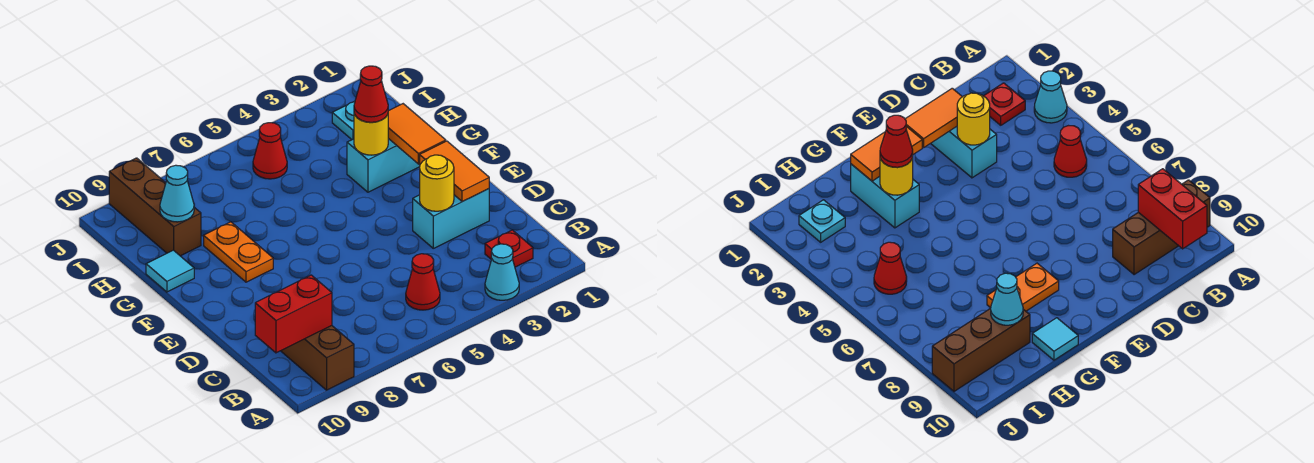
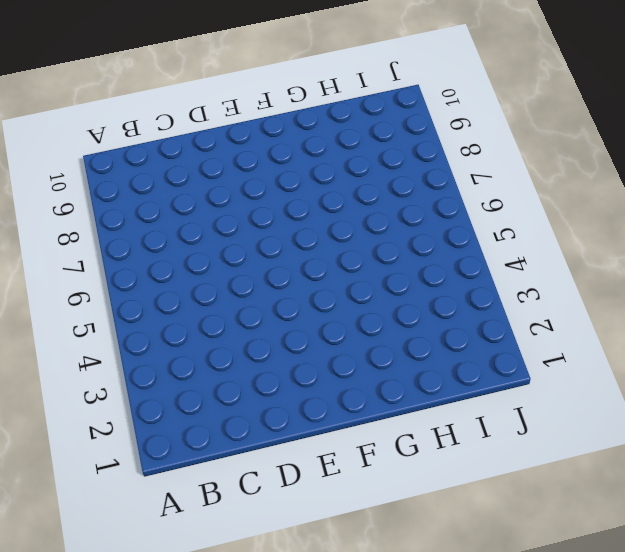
none -> cyan cone A3 level 1
none -> brown brick A9:C9 level 1
none -> red plate B2 level 1

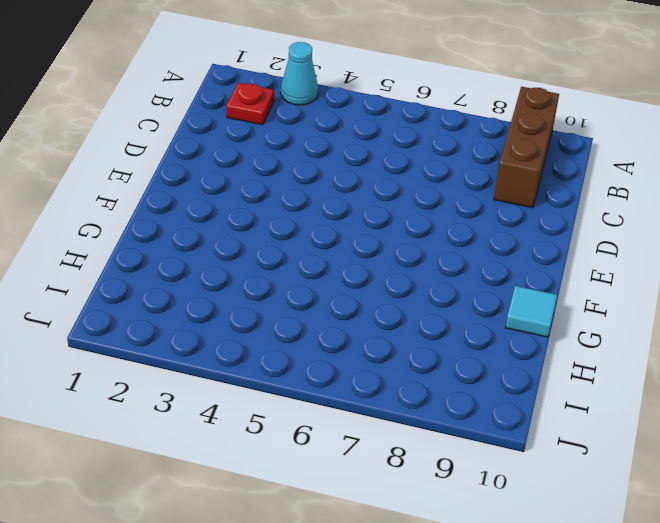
none -> red cone B5 level 1
none -> cyan brick D2:D3 level 1
none -> orange plate F8:G8 level 1

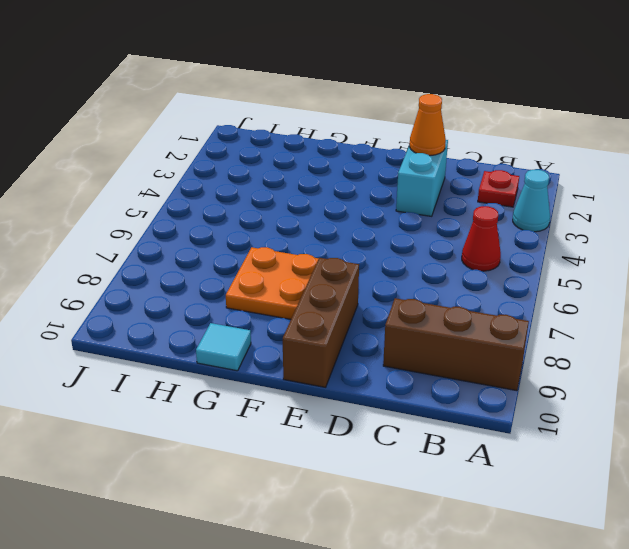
orange cone D2 level 2 -> orange tile D2:E2 level 2
brown brick E8:E10 level 1 -> brown brick H9:J9 level 1
orange plate F7:G8 level 1 -> orange plate F8:G8 level 1
none -> cyan brick G2:G3 level 1
none -> cyan plate I2 level 1
none -> red cone I5 level 1

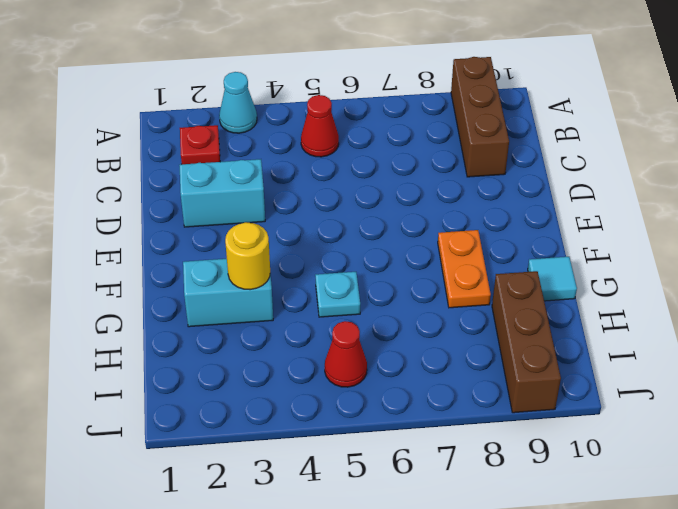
cyan plate G5 level 1 -> cyan plate I2 level 1
none -> red brick B9:B10 level 2
none -> orange tile D2:E2 level 2
none -> yellow round brick D3 level 2

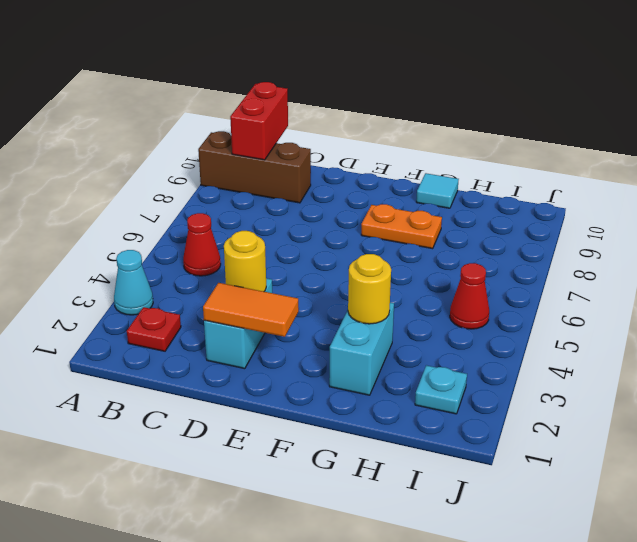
none -> brown brick H9:J9 level 1
none -> orange tile F2:G2 level 2
none -> cyan cone H9 level 2

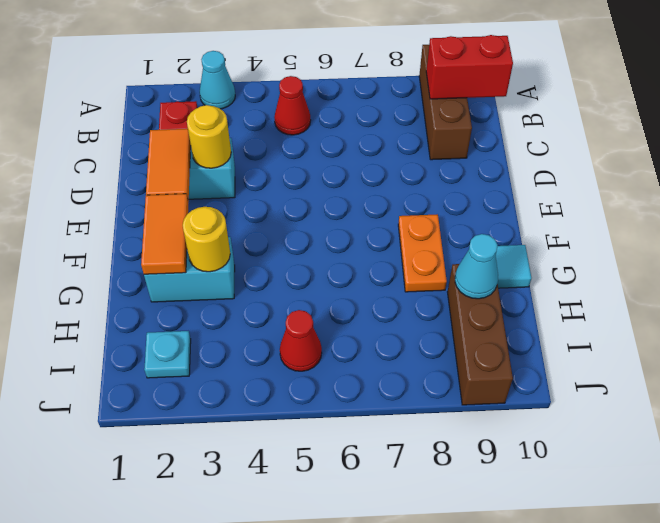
none -> red cone G3 level 3

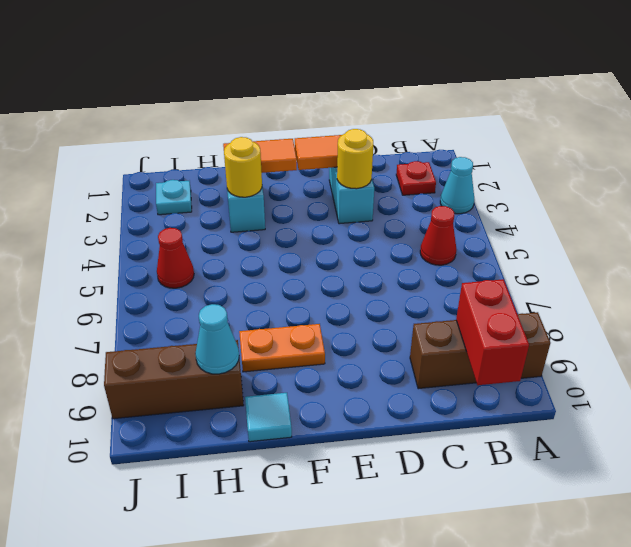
none -> red cone G3 level 3

